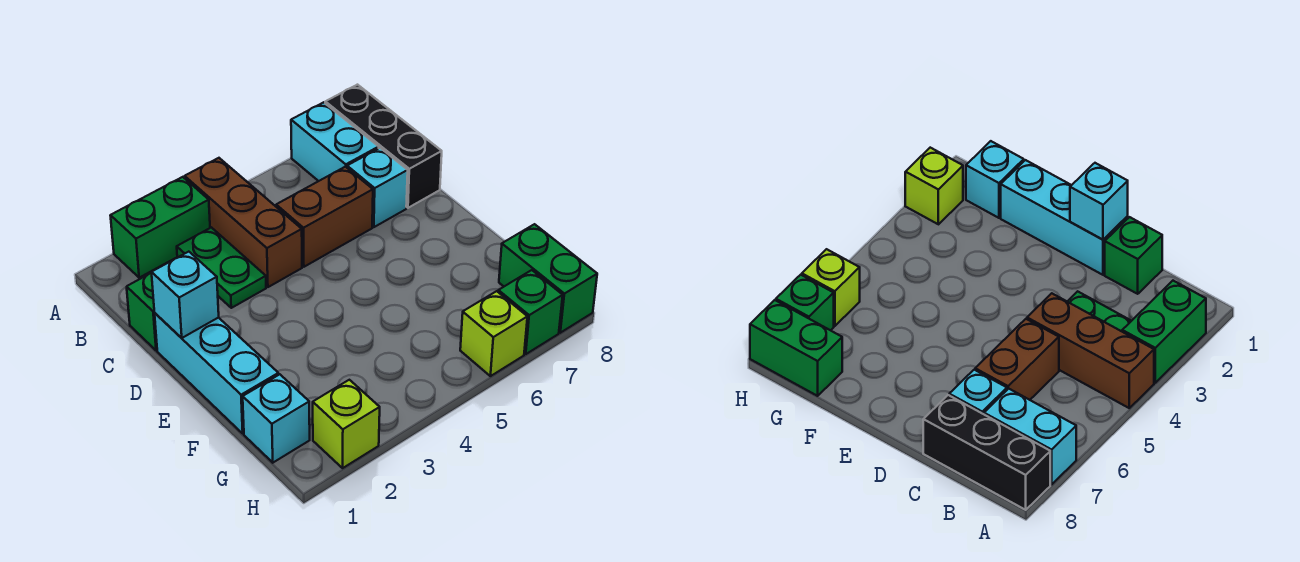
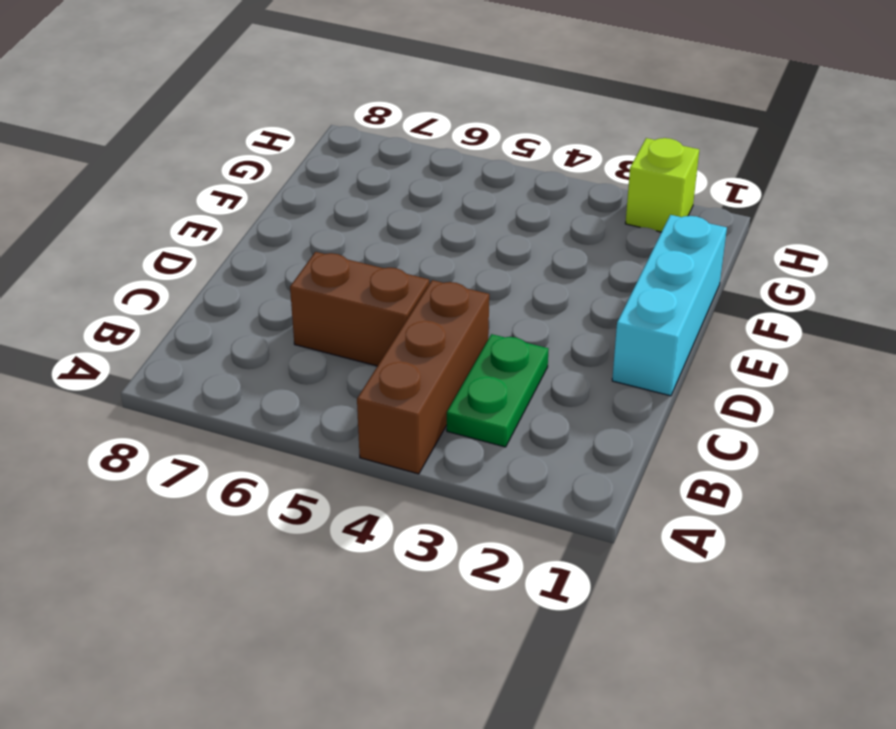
none -> green brick A2:A3 level 1
none -> cyan brick A7:B7 level 1
none -> black brick A8:C8 level 1

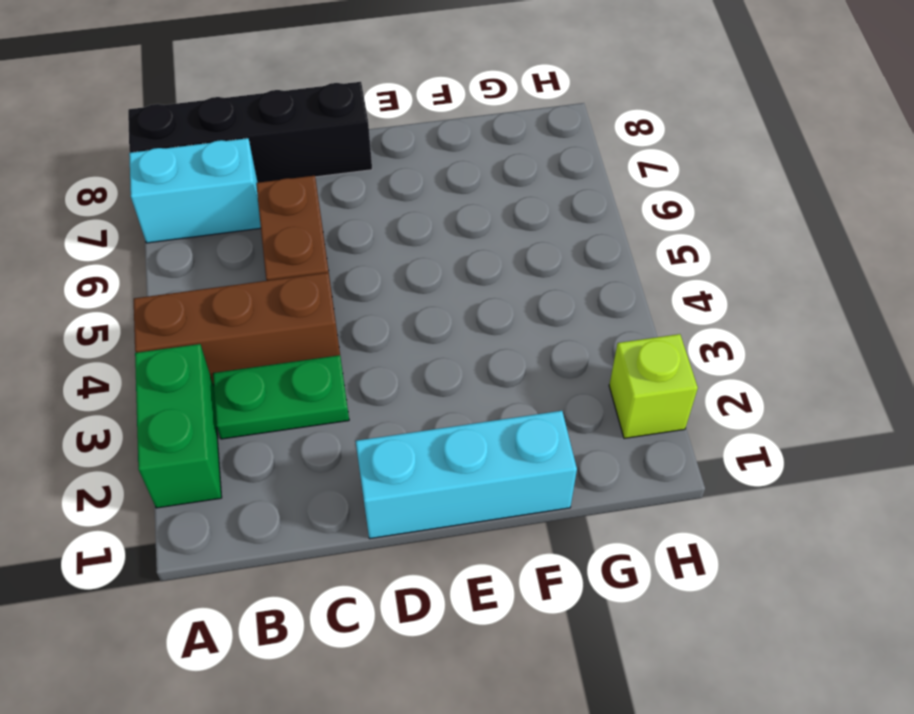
black brick A8:D8 level 1 -> black brick A8:C8 level 1
none -> green brick C1 level 1
none -> cyan brick C7 level 1
none -> cyan brick G1 level 1

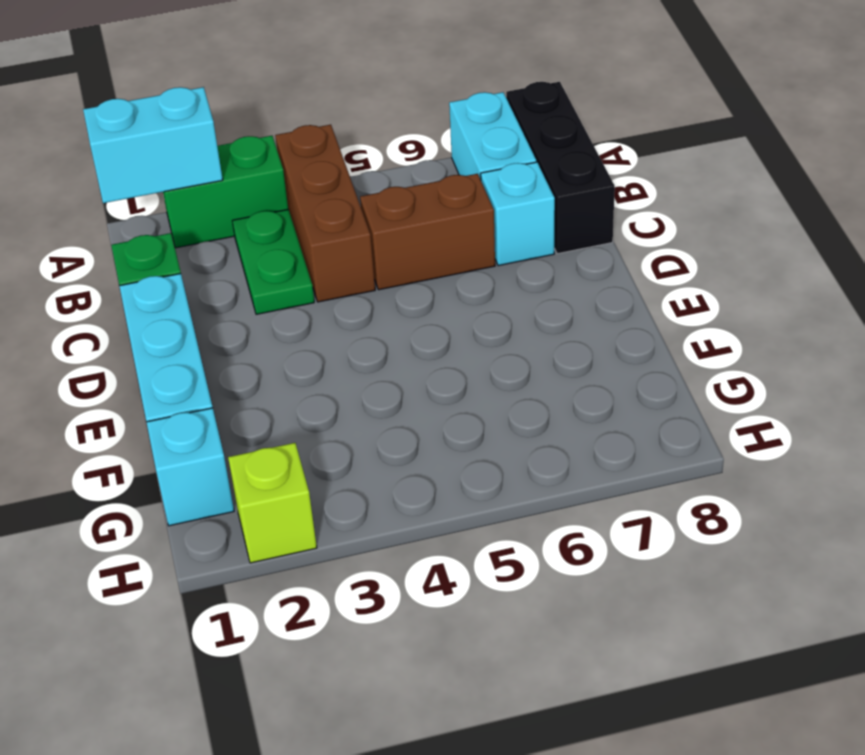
cyan brick A1:A2 level 2 -> none
none -> green brick G8:H8 level 1
none -> lime brick H6 level 1
none -> green brick H7 level 1

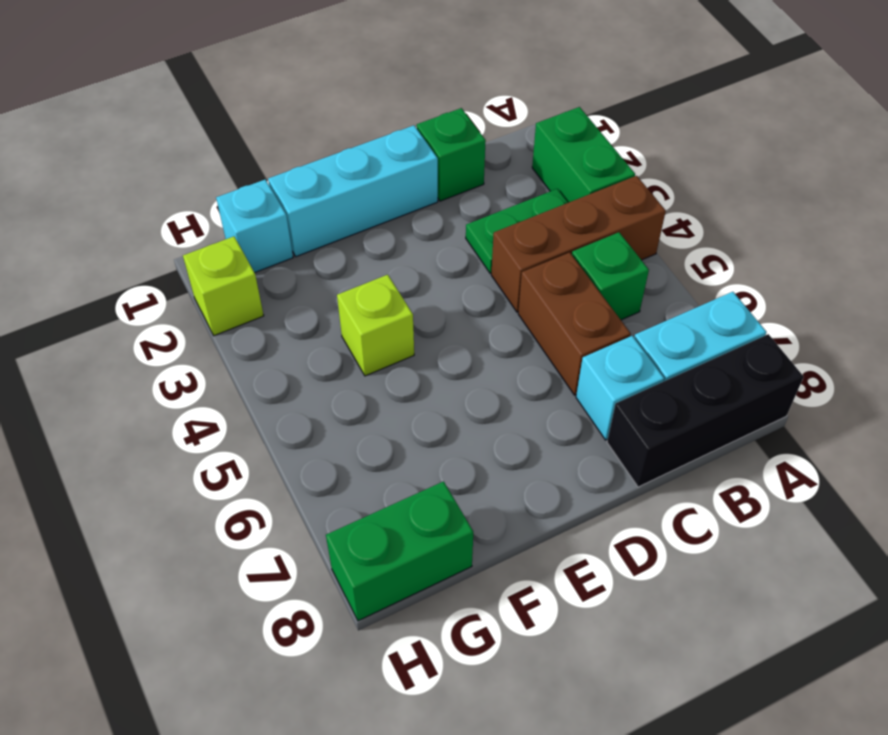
green brick B5 level 1 -> green brick H7 level 1
lime brick F4 level 1 -> lime brick H6 level 1
none -> cyan brick D1 level 2

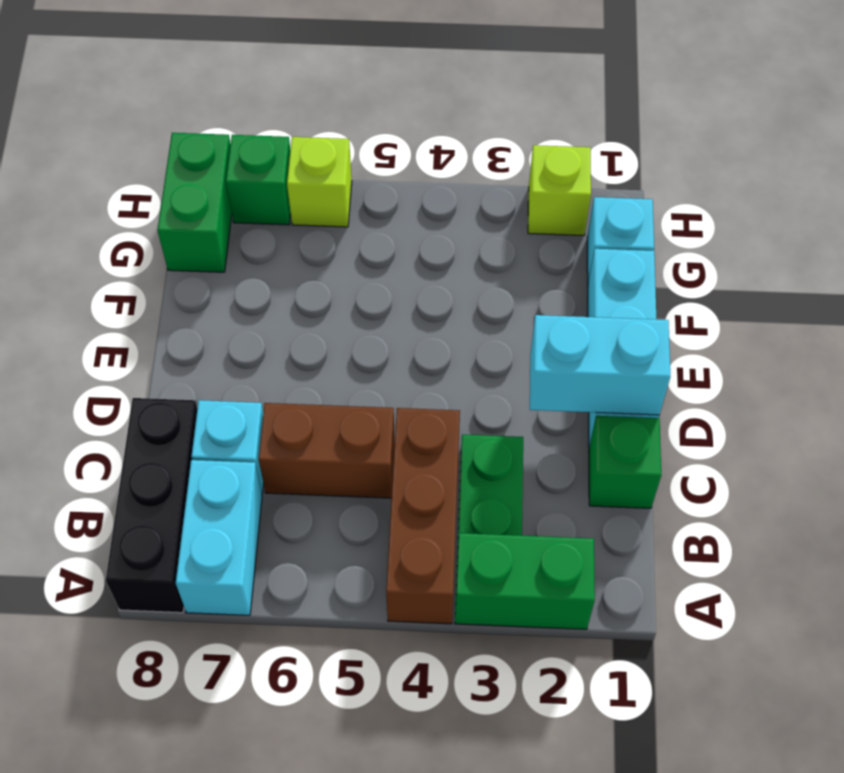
cyan brick D1:D2 level 2 -> cyan brick D1 level 2

